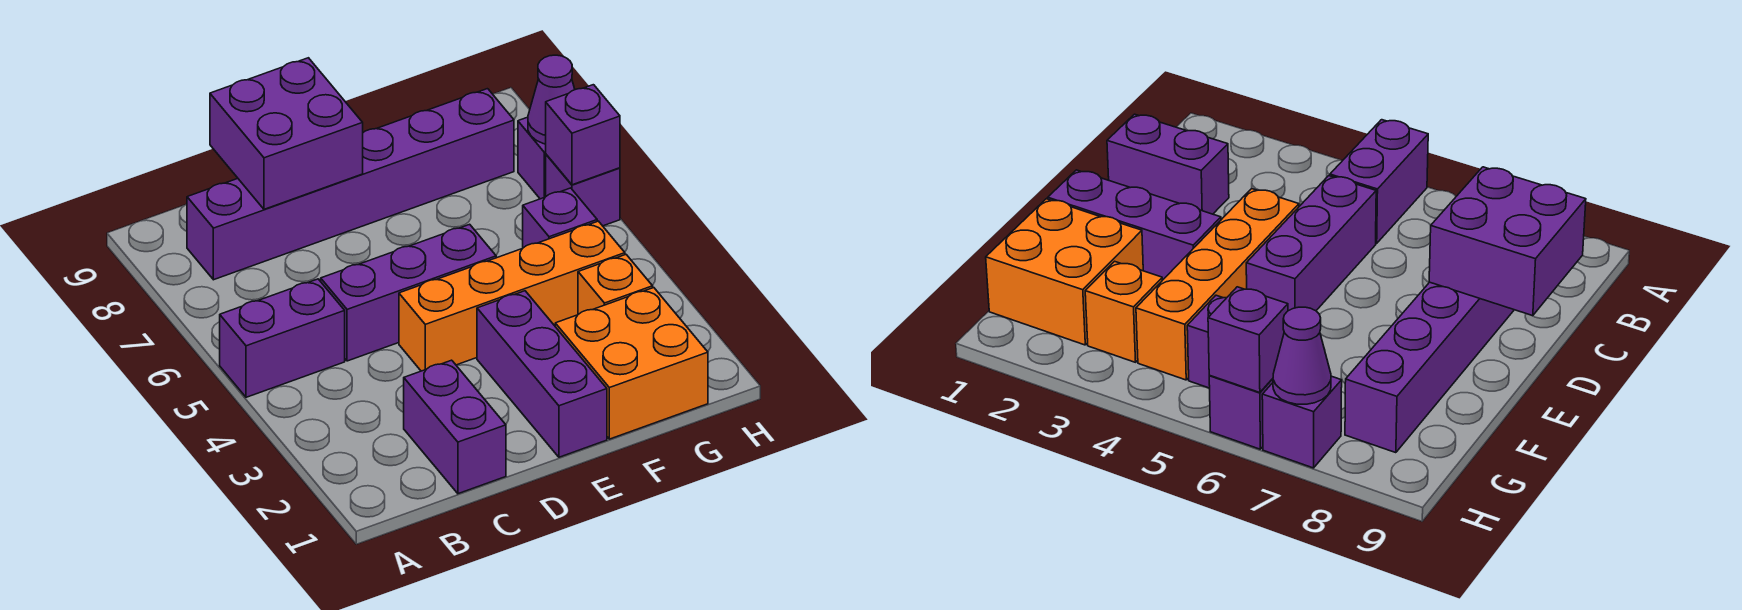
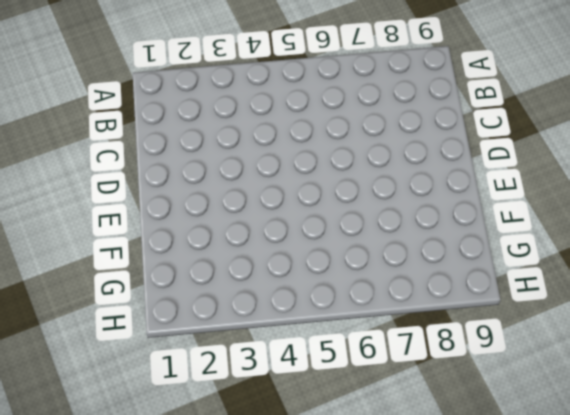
none -> purple brick A5:B5 level 1
none -> purple brick B8:G8 level 1
none -> purple brick C1:C2 level 1

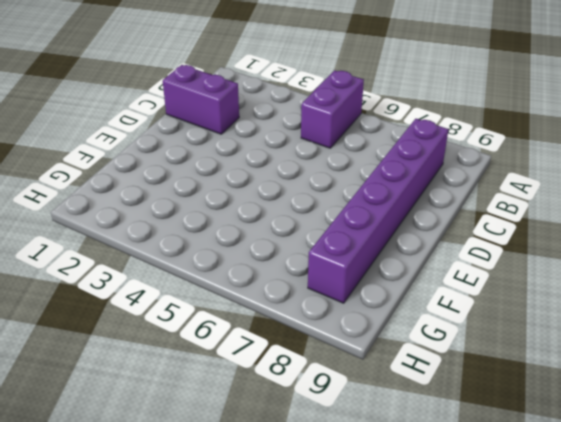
none -> purple brick C5:E5 level 1
none -> orange brick D4:G4 level 1
none -> purple brick E1:E3 level 1

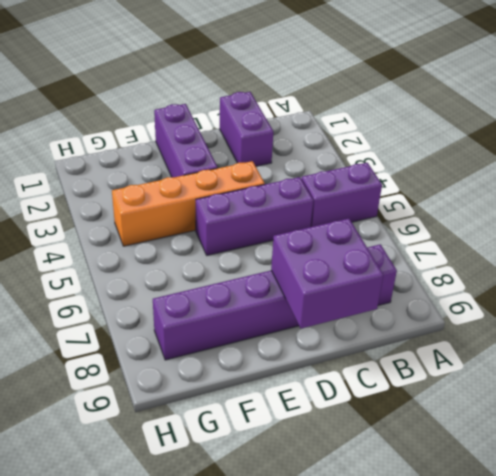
none -> orange brick F1:G2 level 1
none -> orange brick G3 level 1
none -> purple brick G5 level 1

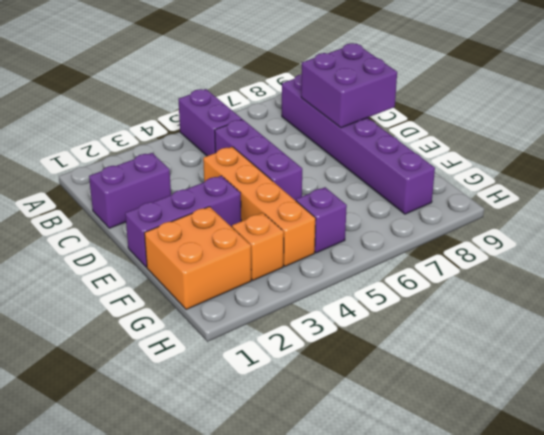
none -> purple brick H6 level 1
none -> purple brick H7 level 1
none -> purple brick H6 level 2

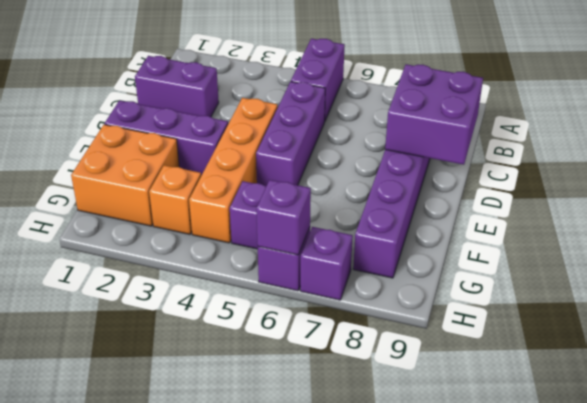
none -> purple cone H7 level 2

